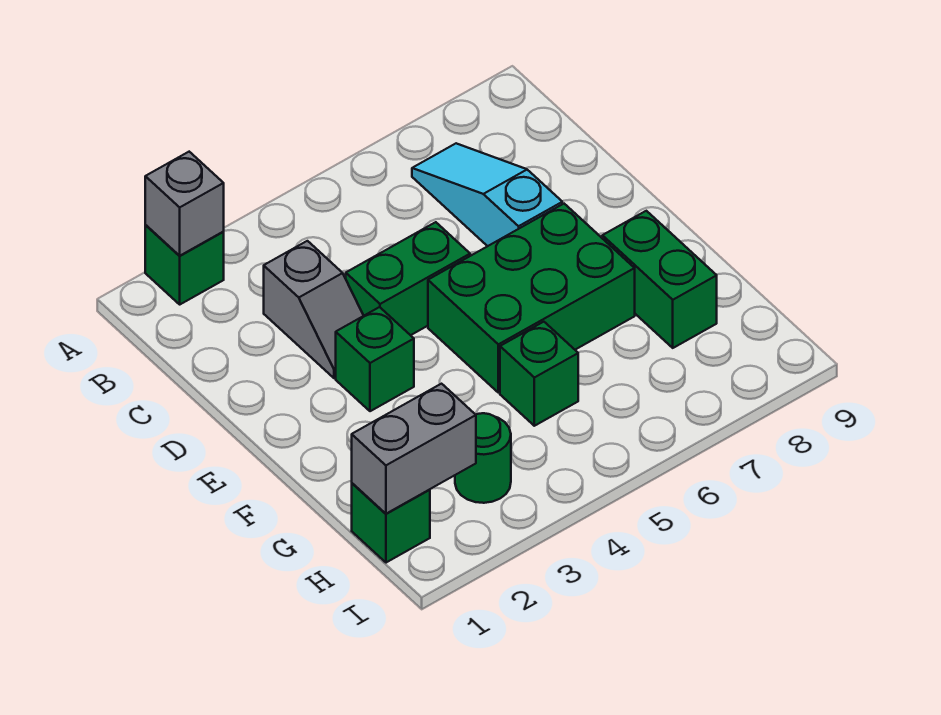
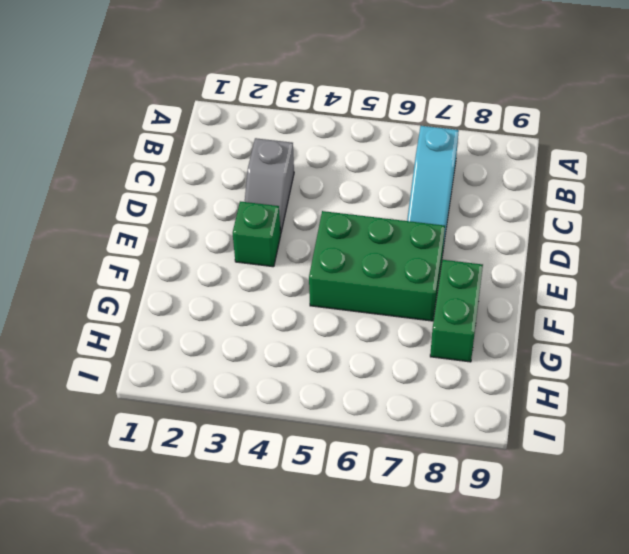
cyan slope B7:D7 level 1 top B -> cyan slope B7:D7 level 1 top D
none -> green brick A2 level 1
none -> green brick D4:D5 level 1
none -> green brick G5 level 1

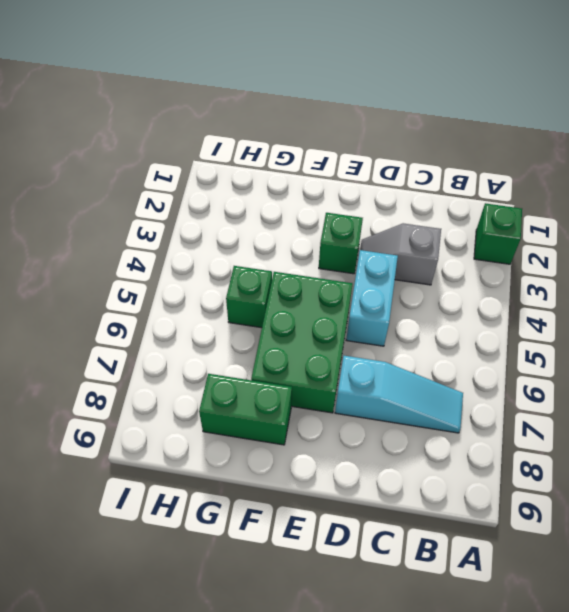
cyan brick D4:D5 level 1 -> green brick D4:D5 level 1
none -> green brick H1 level 1
none -> green round brick H3 level 1
none -> grey brick A2 level 2

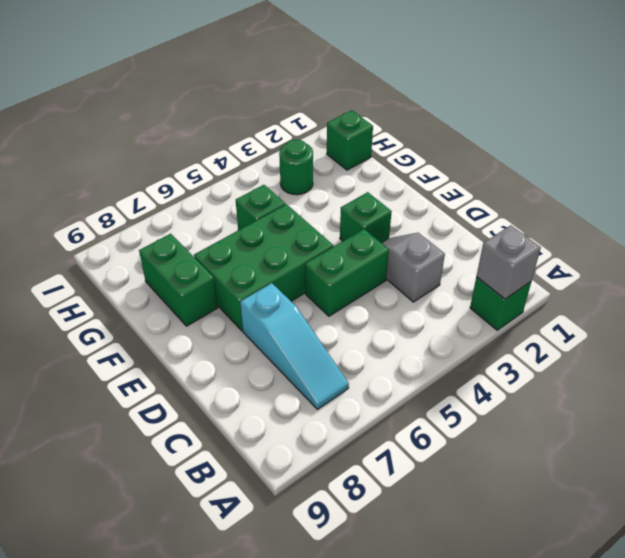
none -> grey brick H1:H2 level 2

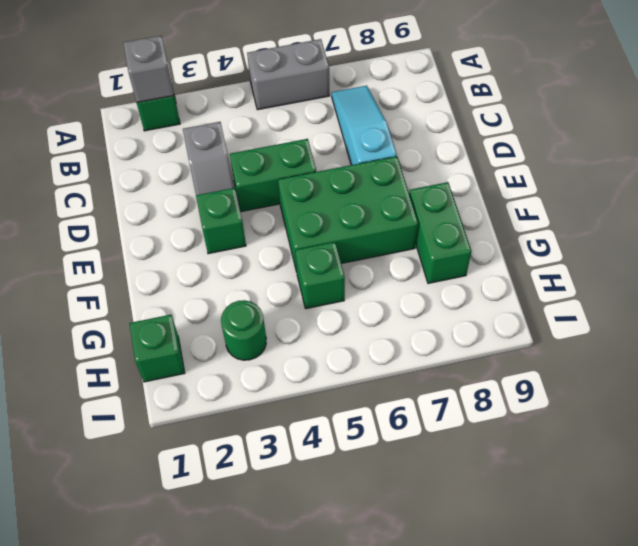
grey brick A5:A6 level 1 -> grey brick H1:H2 level 2

